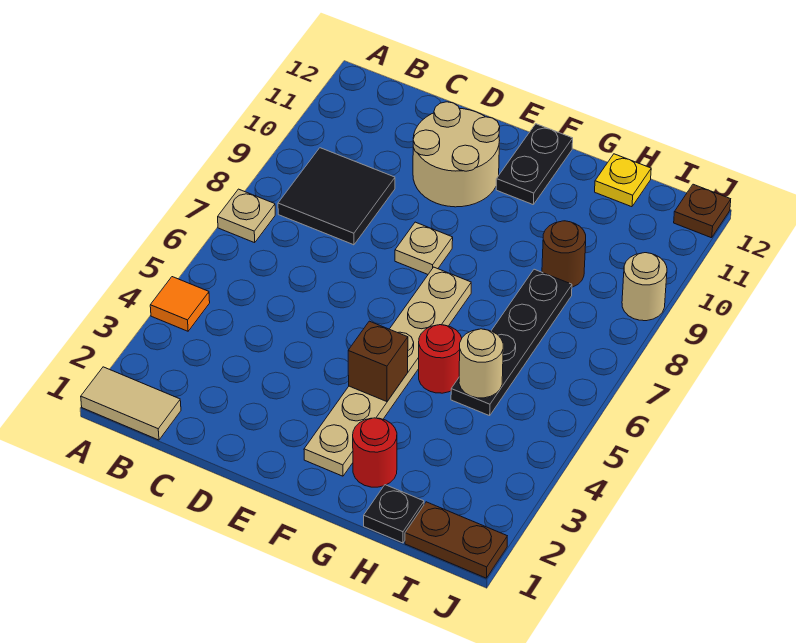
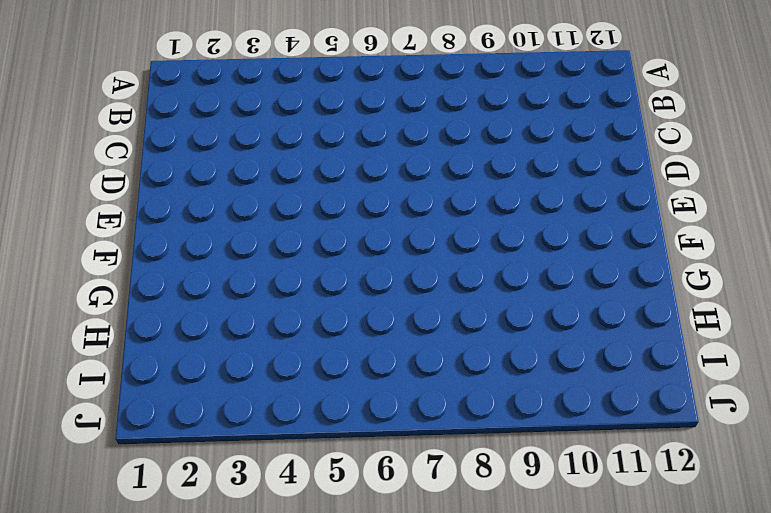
none -> tan tile A1:B1 level 1
none -> orange tile A4 level 1
none -> tan plate A7 level 1

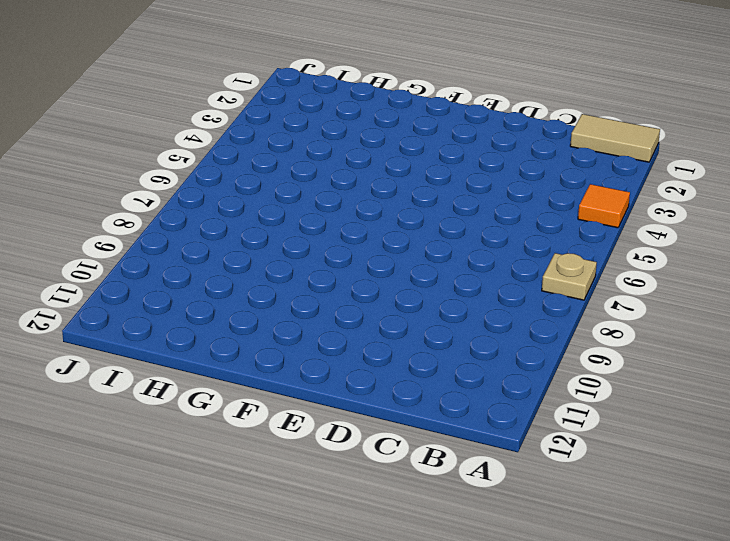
none -> black tile B8:C9 level 1
none -> tan round brick D10:E11 level 1
none -> tan plate E8 level 1

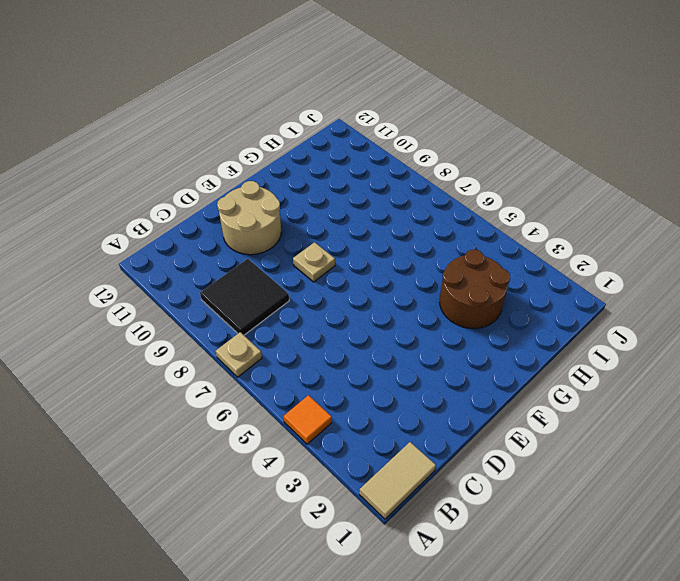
brown round brick G3:H4 level 1 -> none
none -> tan plate F2:F7 level 1
none -> black plate F11:F12 level 1
none -> red round brick G2 level 1

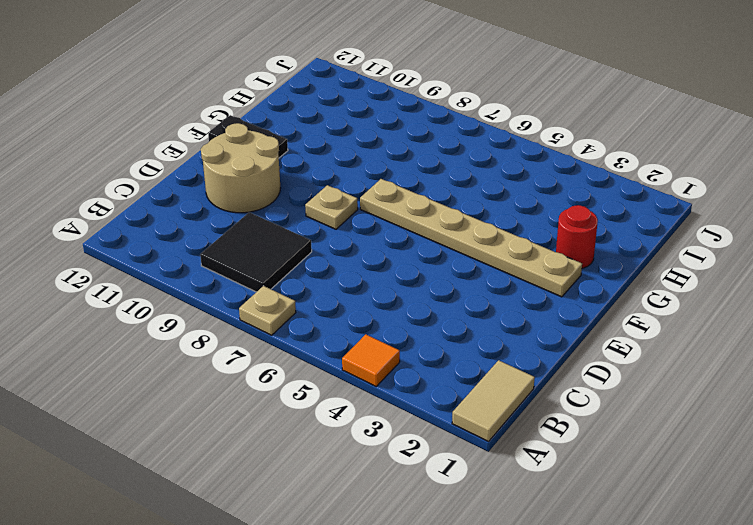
none -> red round brick G5 level 1
none -> black plate H1 level 1
none -> black plate H5:H8 level 1

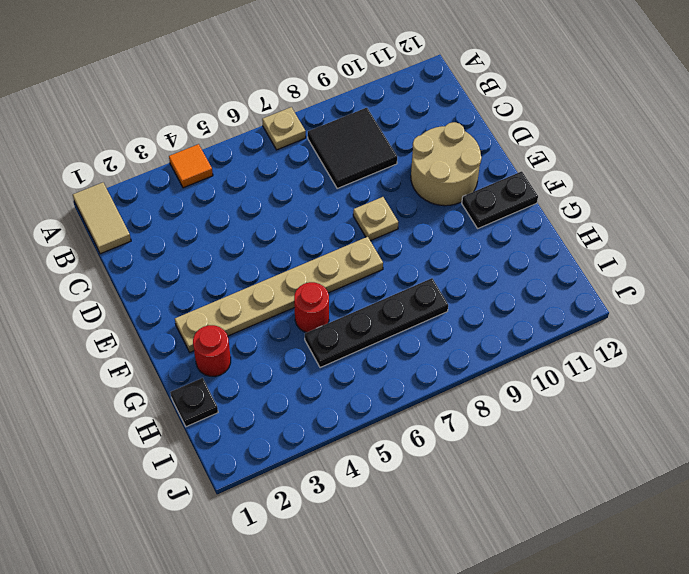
none -> brown round brick H9 level 1
none -> yellow plate H12 level 1
none -> brown plate I1:J1 level 1

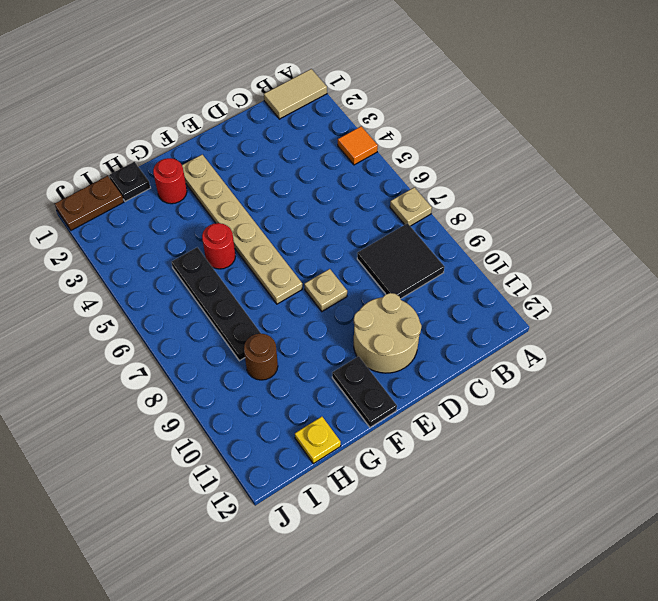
none -> tan round brick J9 level 1
none -> brown plate J12 level 1
none -> brown brick F4 level 2

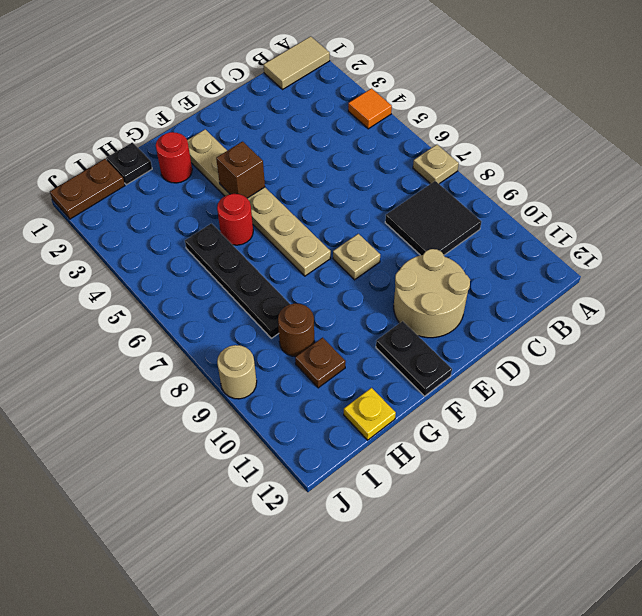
brown plate H10 level 1 -> brown plate J12 level 1
none -> tan round brick H5 level 2

